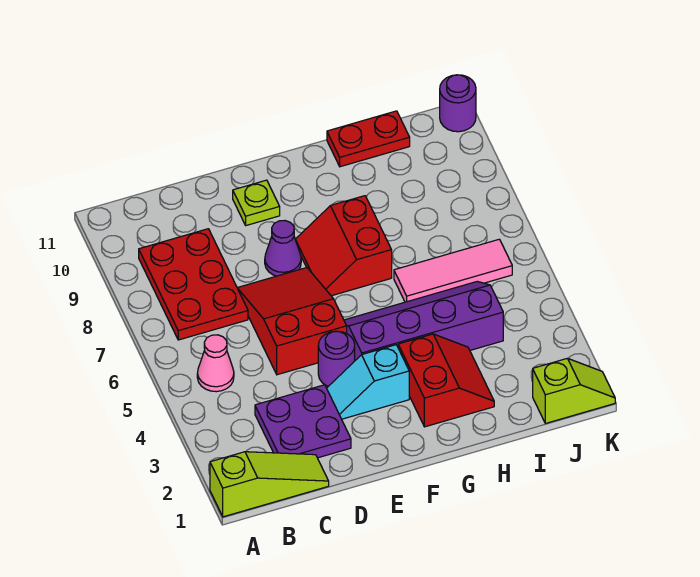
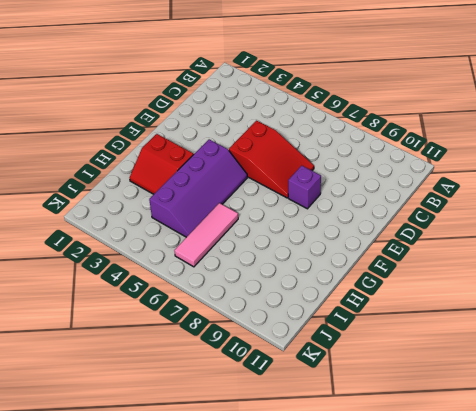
purple brick E8 level 1 -> purple cone E8 level 1
none -> lime slope A1:C1 level 1 top A
none -> pink cone B5 level 1
none -> red plate B7:C9 level 1

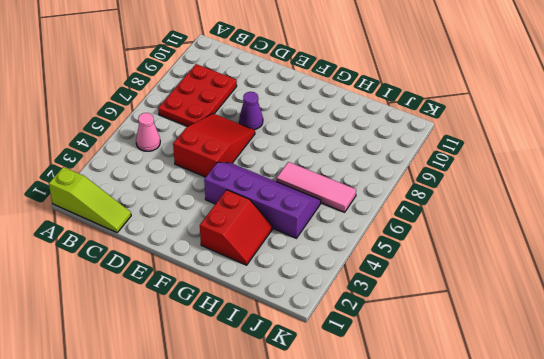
none -> purple plate C2:D3 level 1
none -> cyan slope E3:F3 level 1 top F
none -> purple round brick E4 level 1

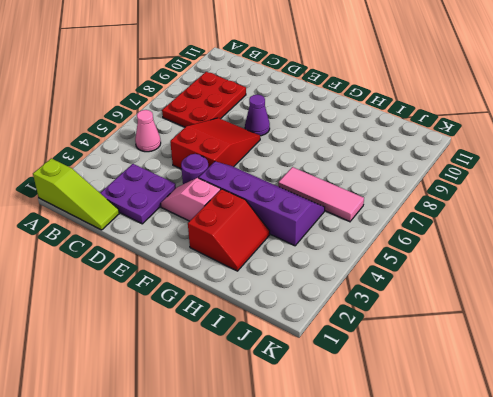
pink slope E3:F3 level 1 top F -> cyan slope E3:F3 level 1 top F
none -> lime plate E10 level 1
none -> red slope F7:G8 level 1 top G
none -> red plate H11:I11 level 1

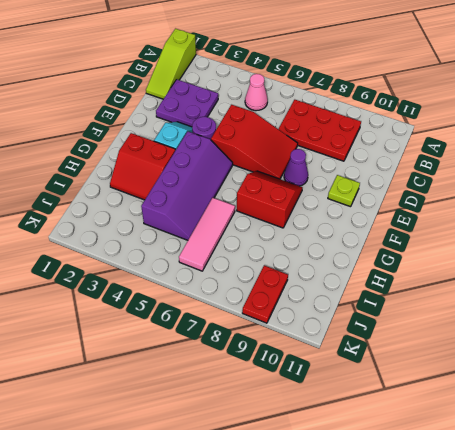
red plate J9:K9 level 1 -> red plate H11:I11 level 1
none -> lime slope J1:K1 level 1 top J
none -> purple round brick K11 level 1

